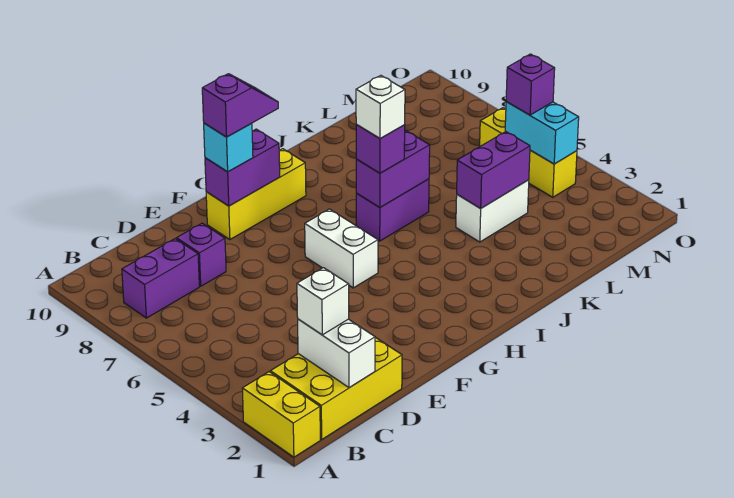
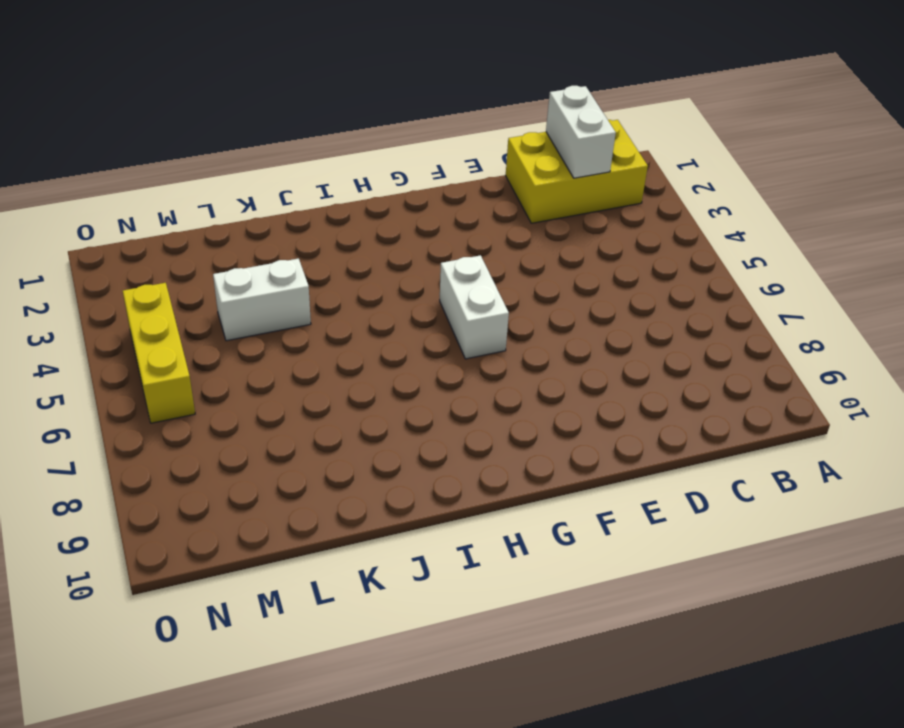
none -> yellow brick A1:A2 level 1
none -> purple brick B8:C8 level 1
none -> purple brick D8 level 1

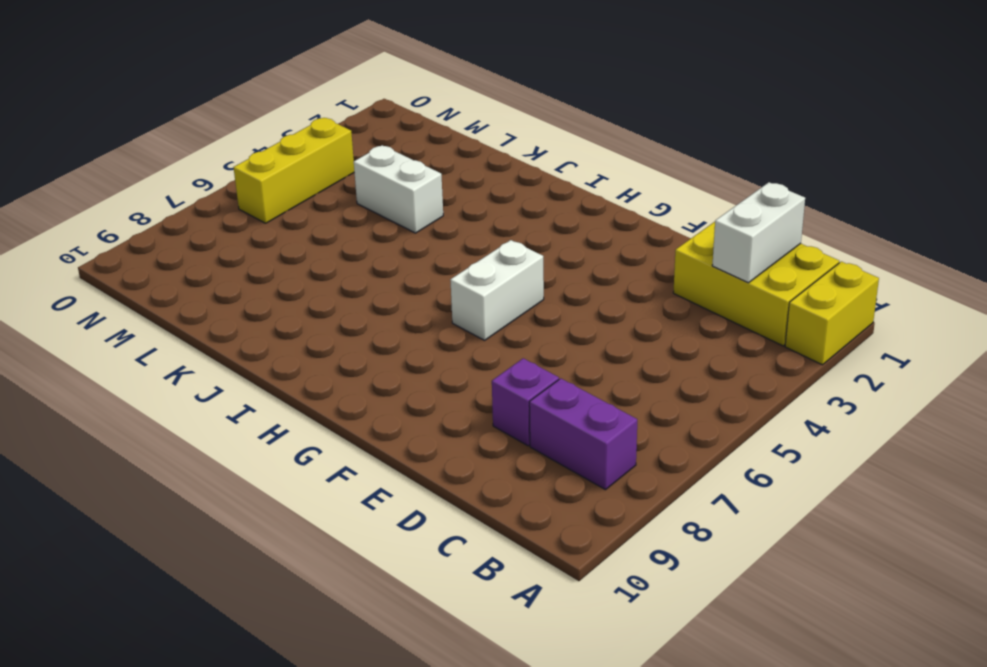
none -> yellow brick F9:H9 level 1
none -> purple brick I6:J6 level 1
none -> purple brick F9:G9 level 2

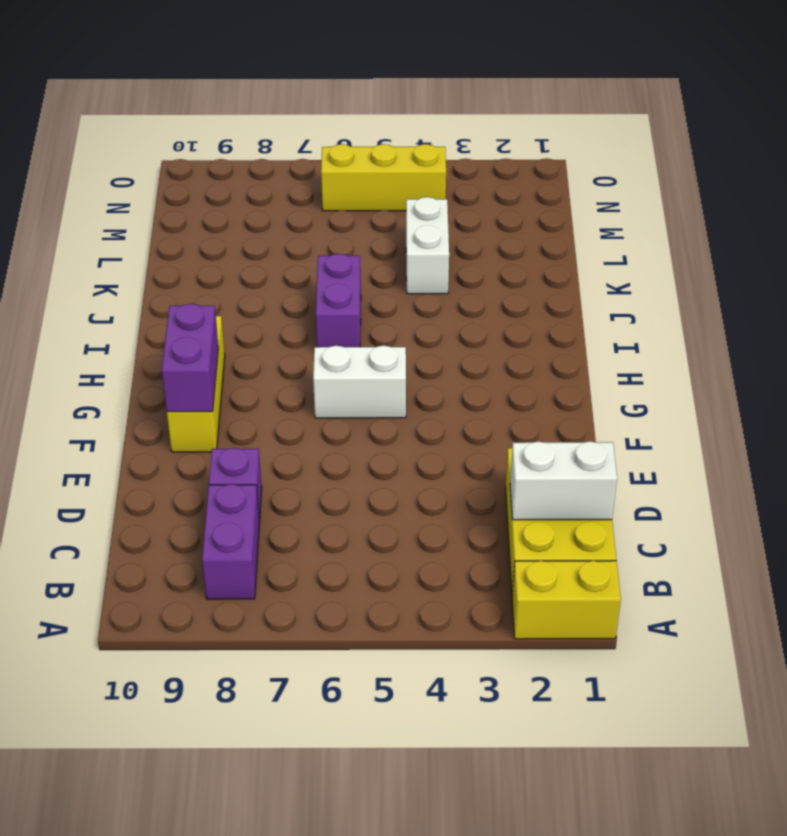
none -> purple brick I6:J6 level 2
none -> purple brick K4:L4 level 2
none -> cyan brick N4:N5 level 2

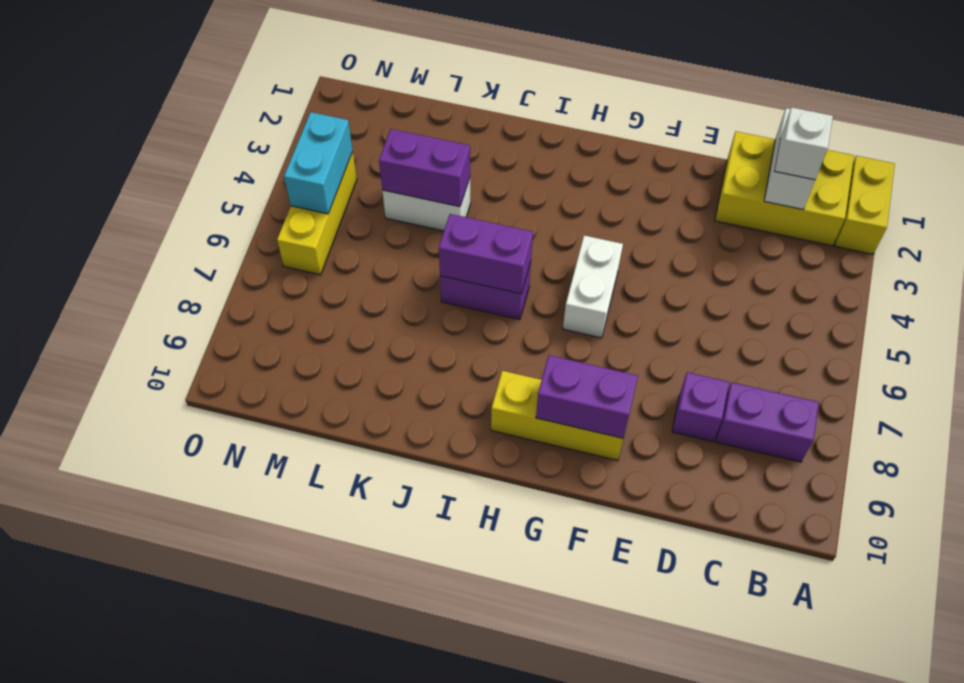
none -> cyan brick F9 level 3
none -> purple brick I6 level 3
none -> purple brick N5 level 3

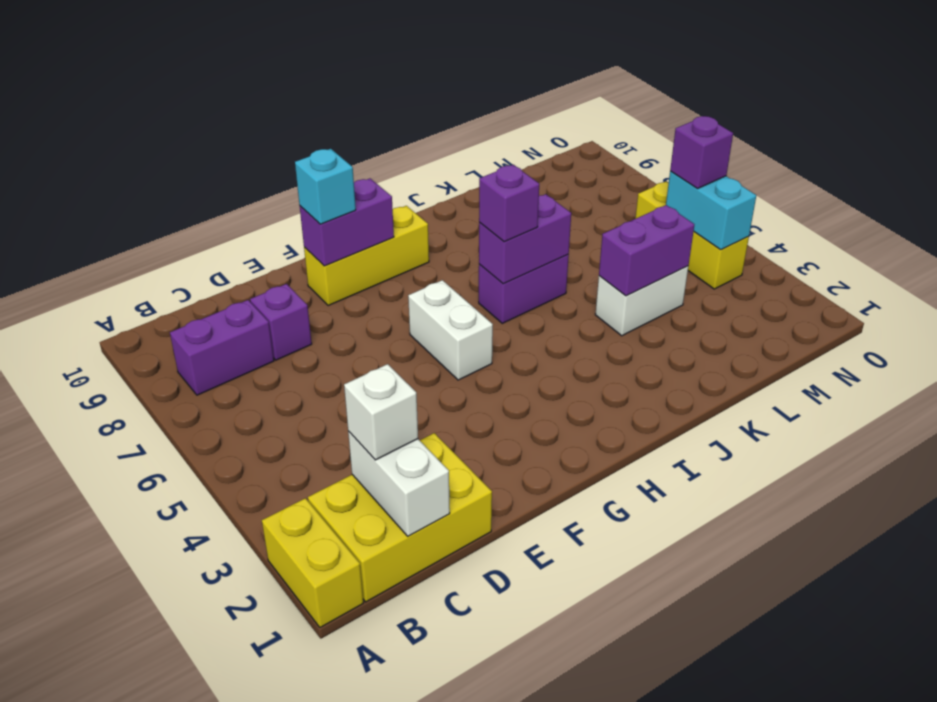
none -> purple slope F9:G9 level 4 top F
none -> white brick I6 level 4

